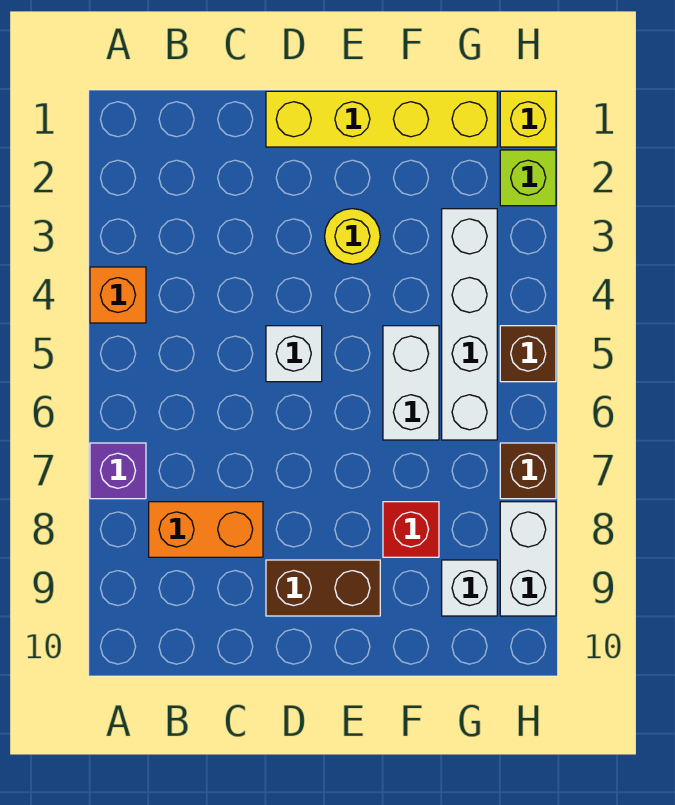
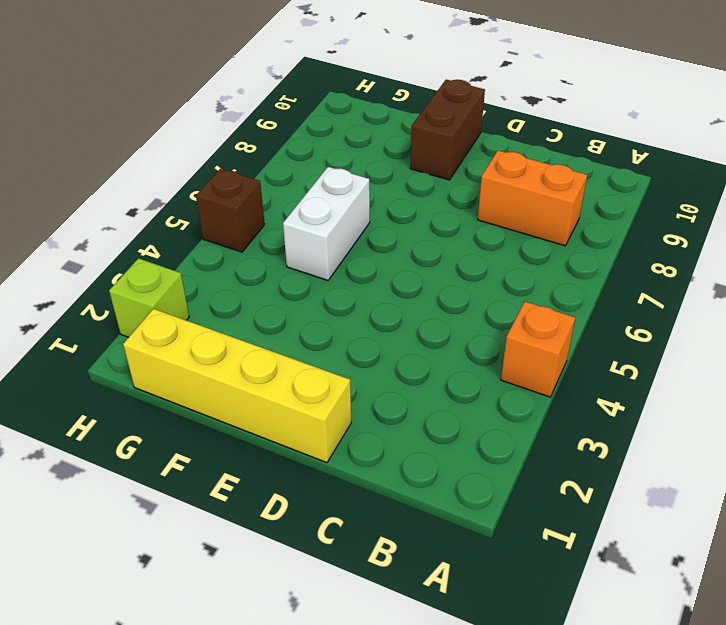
brown brick E9:E10 level 1 -> brown brick D9:E9 level 1
none -> purple brick A7 level 1
none -> white brick D5 level 1
none -> yellow round brick E3 level 1

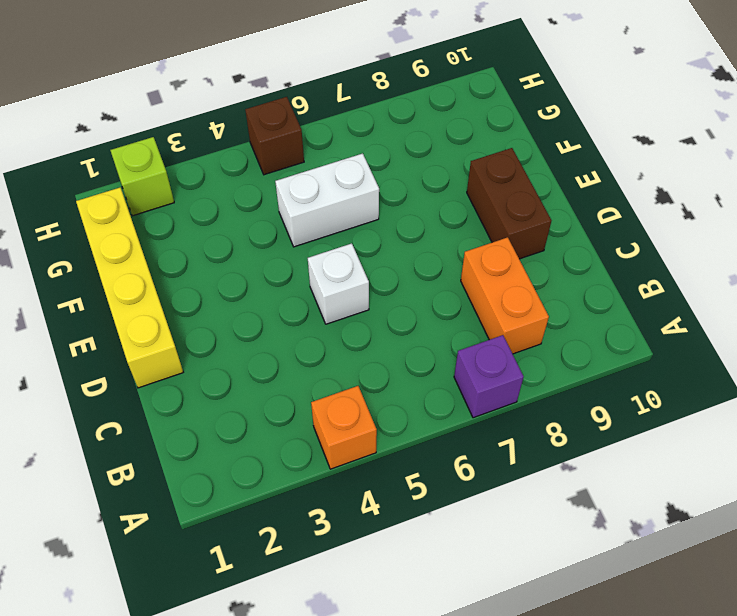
none -> yellow round brick E3 level 1
none -> red brick F8 level 1
none -> white brick G3:G6 level 1

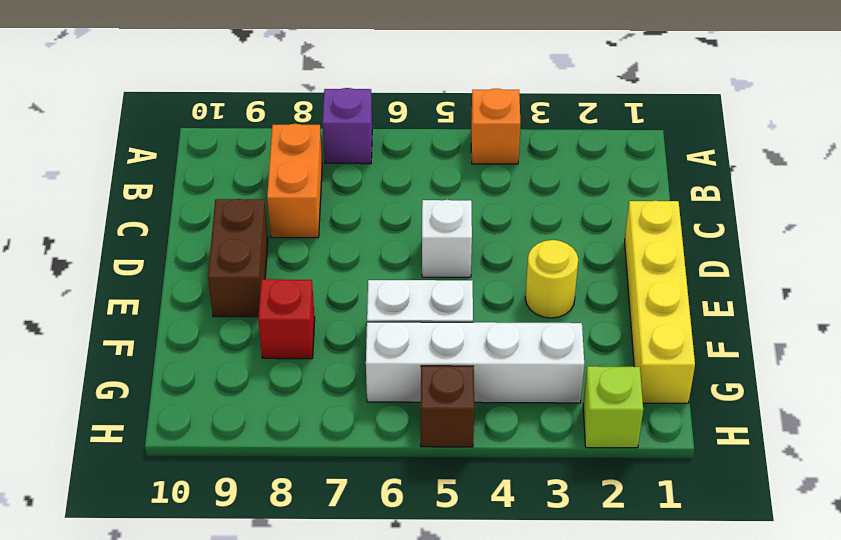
none -> white brick G9 level 1
none -> yellow brick H1 level 1
none -> brown brick H7 level 1

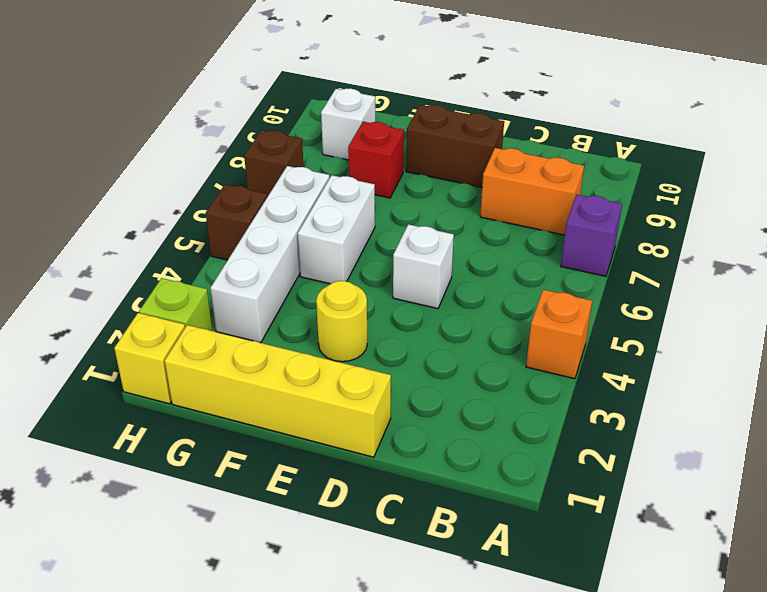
none -> white brick H8:H9 level 1

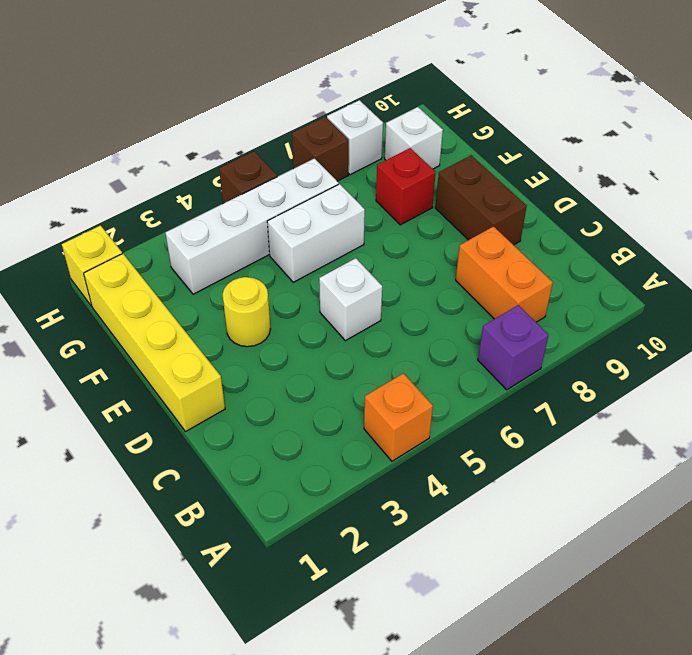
white brick H8 level 1 -> white brick H8:H9 level 1
none -> lime brick H2 level 1

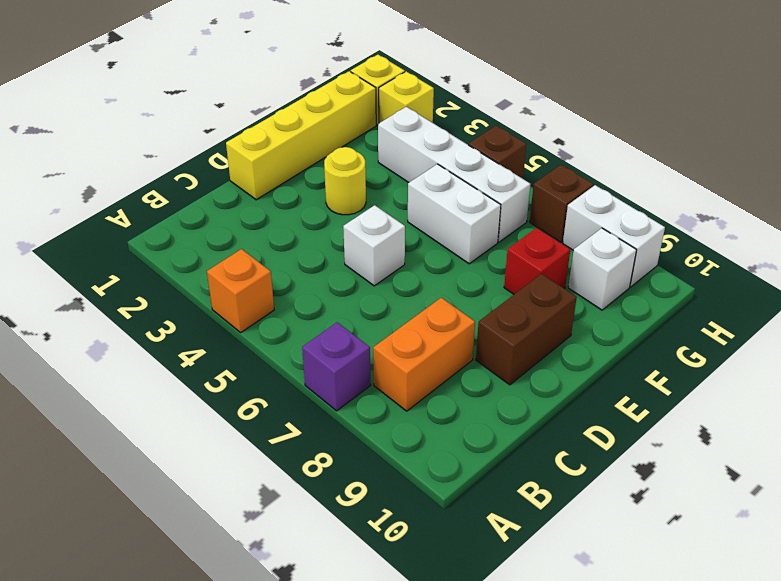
yellow brick H2 level 1 -> lime brick H2 level 1

